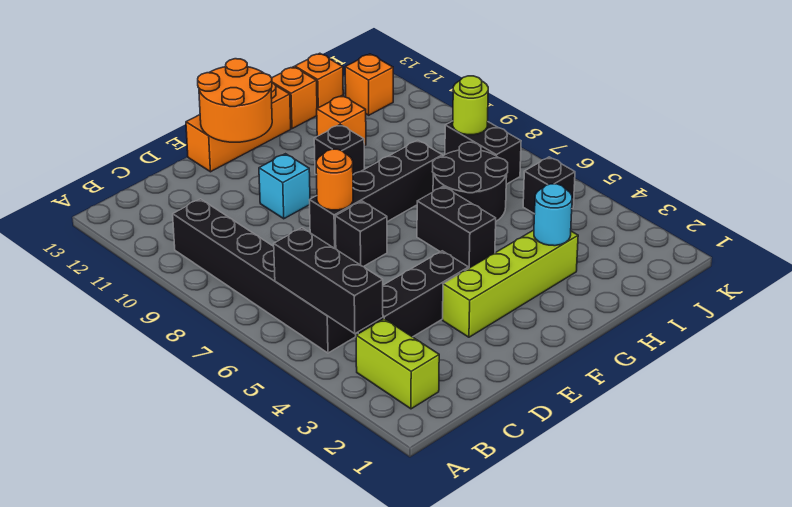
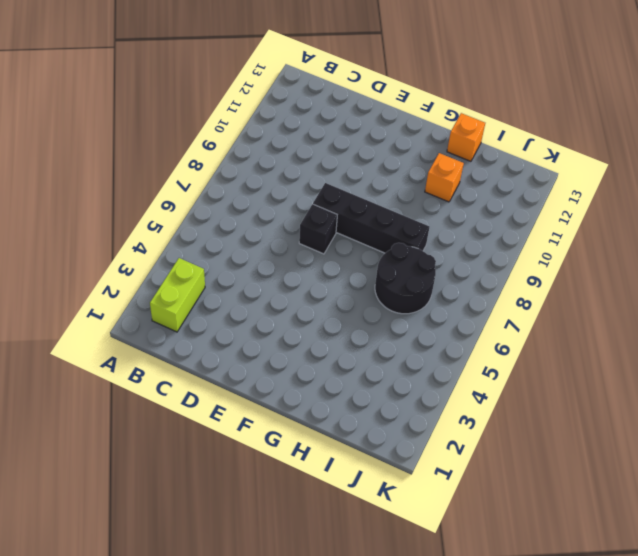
none -> black brick B5:B10 level 1
none -> black brick C4:E4 level 1
none -> lime brick E3:H3 level 1

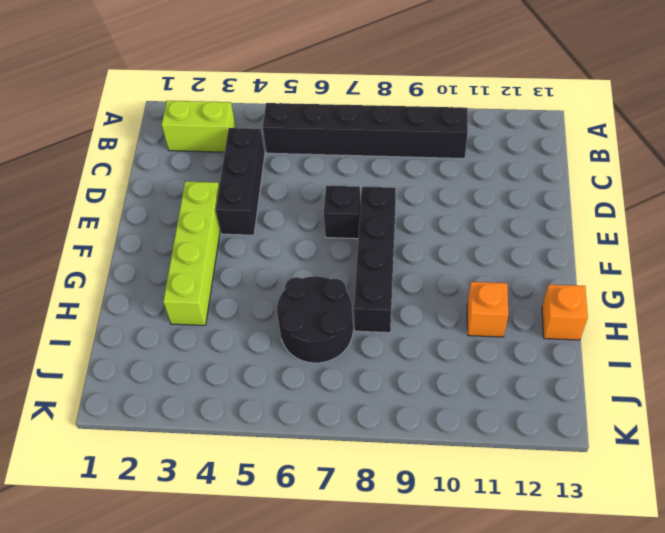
none -> cyan brick E10 level 1
none -> orange brick E13:G13 level 1
none -> black brick G5:G6 level 1

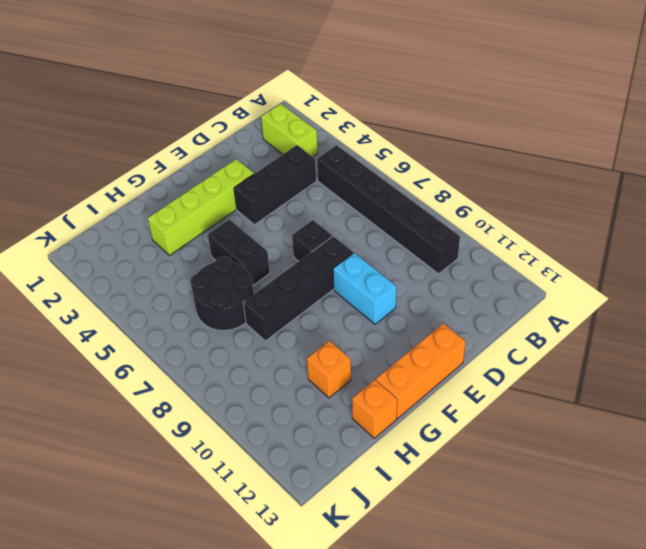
cyan brick E9:E10 level 1 -> cyan brick E10 level 1
none -> black brick G10 level 1
none -> orange brick I13 level 1
none -> black brick J5 level 1

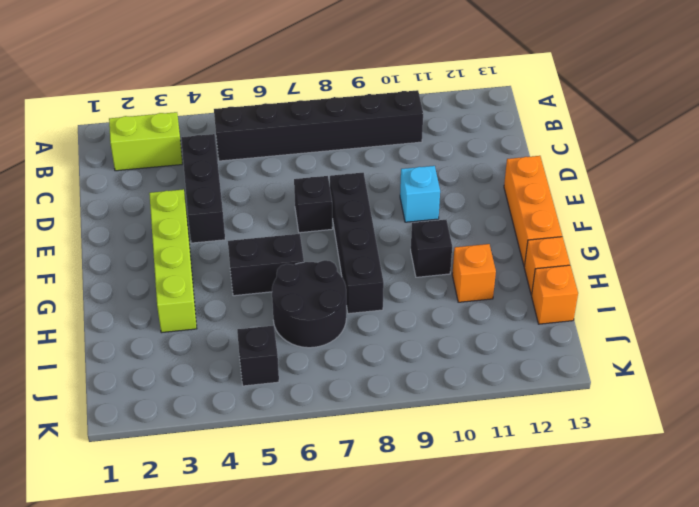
none -> black brick J7:J8 level 1
none -> orange brick J12 level 1
none -> black brick B4:B6 level 2

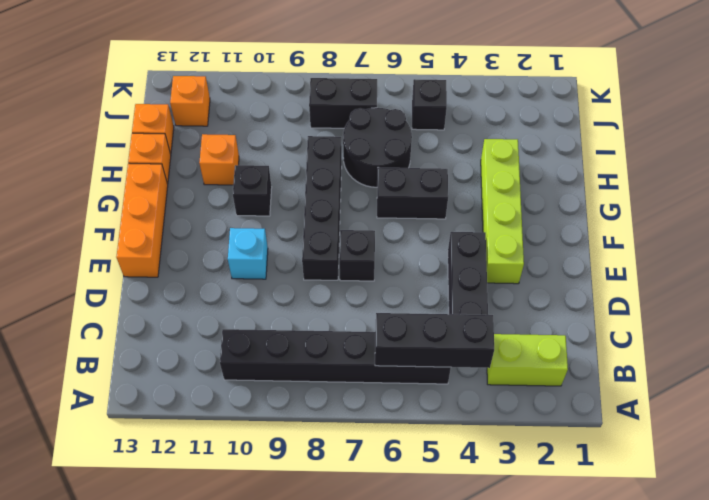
none -> orange round brick E8 level 2
none -> orange round brick E12:F13 level 2
none -> cyan round brick H3 level 2

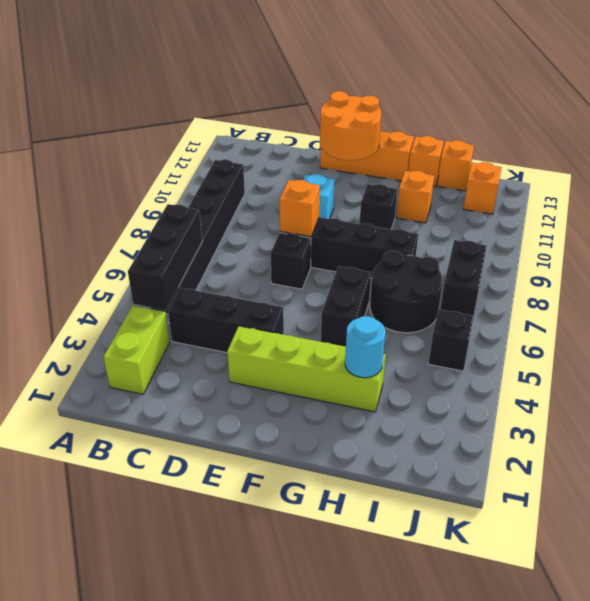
orange brick E8 level 2 -> orange round brick E8 level 2
none -> lime round brick J8 level 2

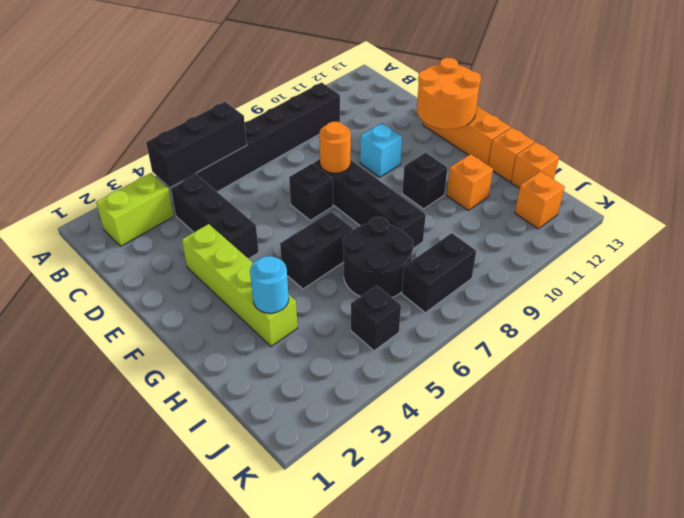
none -> lime round brick J8 level 2

